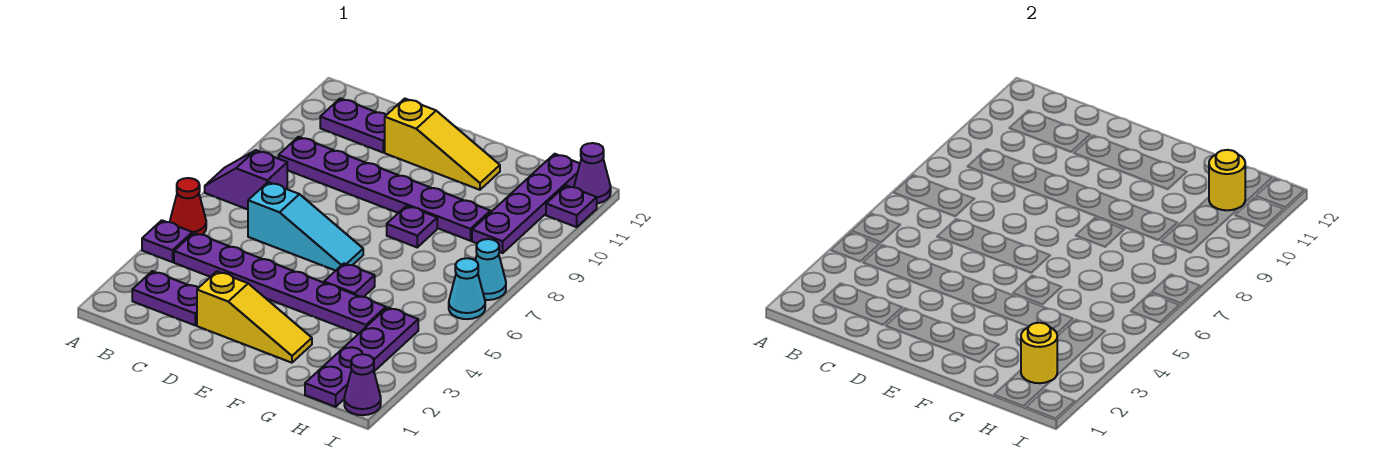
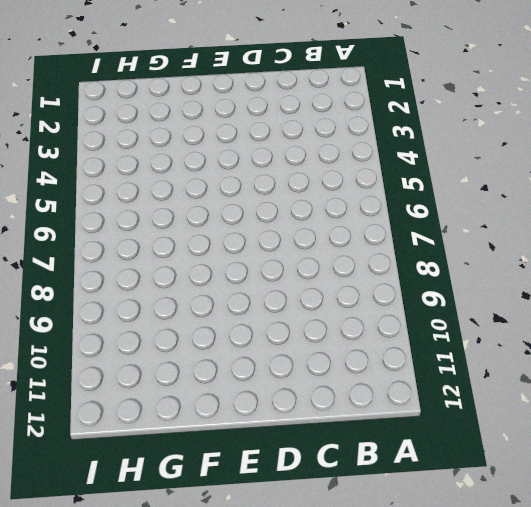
none -> purple plate A4 level 1
none -> red cone A5 level 1
none -> purple slope A7:B7 level 1 top B

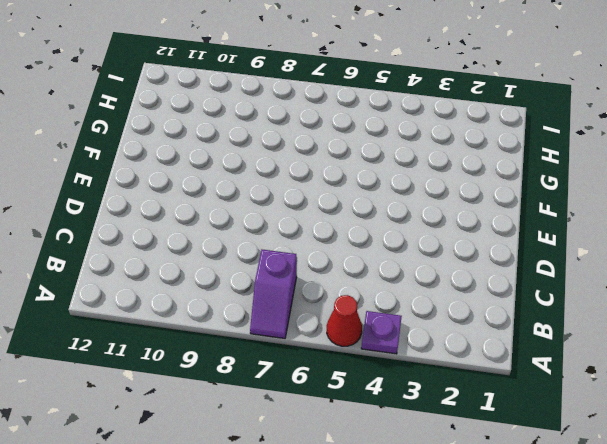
none -> purple plate B2:C2 level 1
none -> purple plate B4:G4 level 1
none -> purple plate B9:G9 level 1

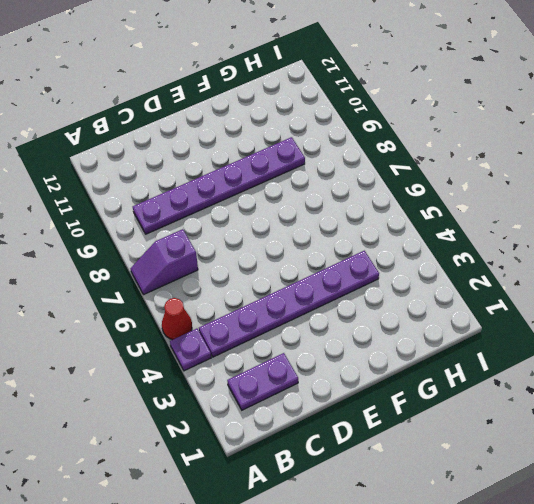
none -> purple plate B11:C11 level 1
none -> cyan slope C6:E6 level 1 top C
none -> yellow slope D2:F2 level 1 top D

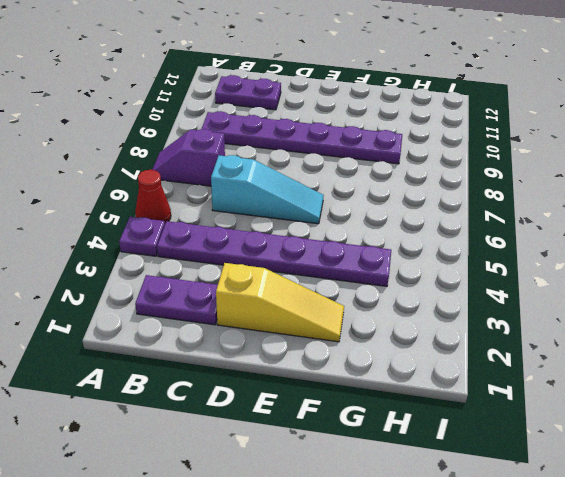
none -> yellow slope D11:F11 level 1 top D
none -> purple plate F5 level 1
none -> purple plate F8 level 1

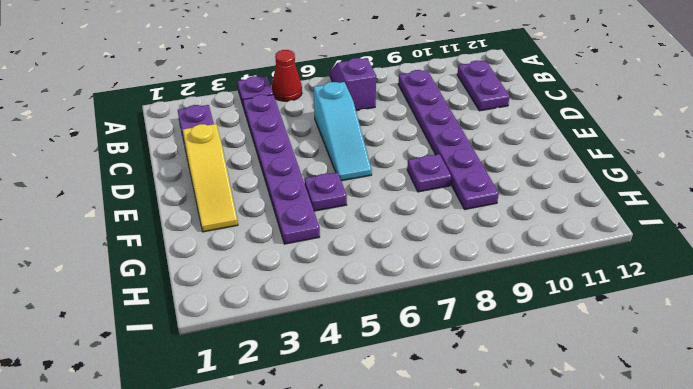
none -> yellow slope D11:F11 level 1 top D
none -> purple plate H1:H4 level 1
none -> purple plate H9:H12 level 1

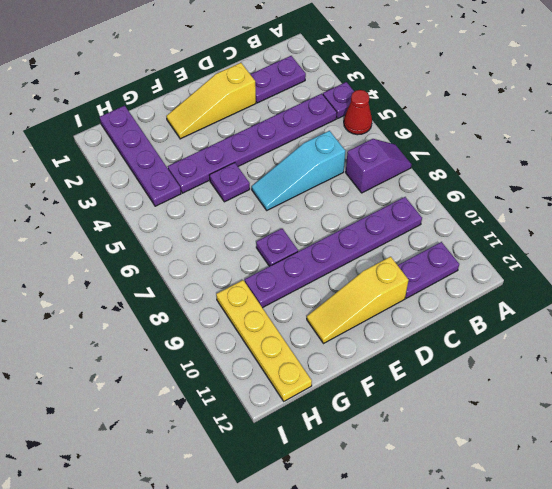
yellow plate H9:H12 level 1 -> purple plate H9:H12 level 1
none -> purple cone I1 level 1
none -> cyan cone I6 level 1
none -> cyan cone I7 level 1

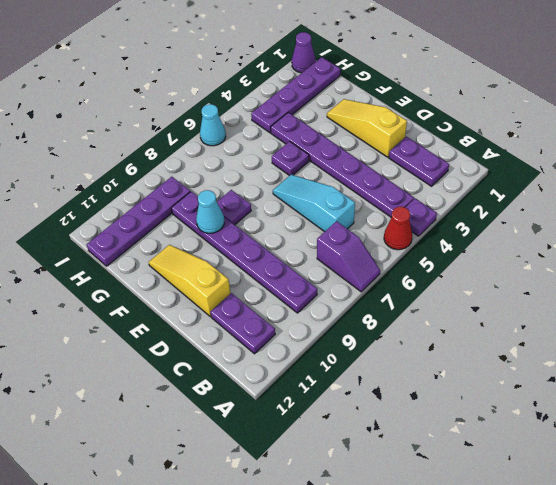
cyan cone F9 level 2 -> cyan cone I7 level 1
none -> purple plate I11 level 1
none -> purple cone I12 level 1
none -> yellow round brick H2 level 2

